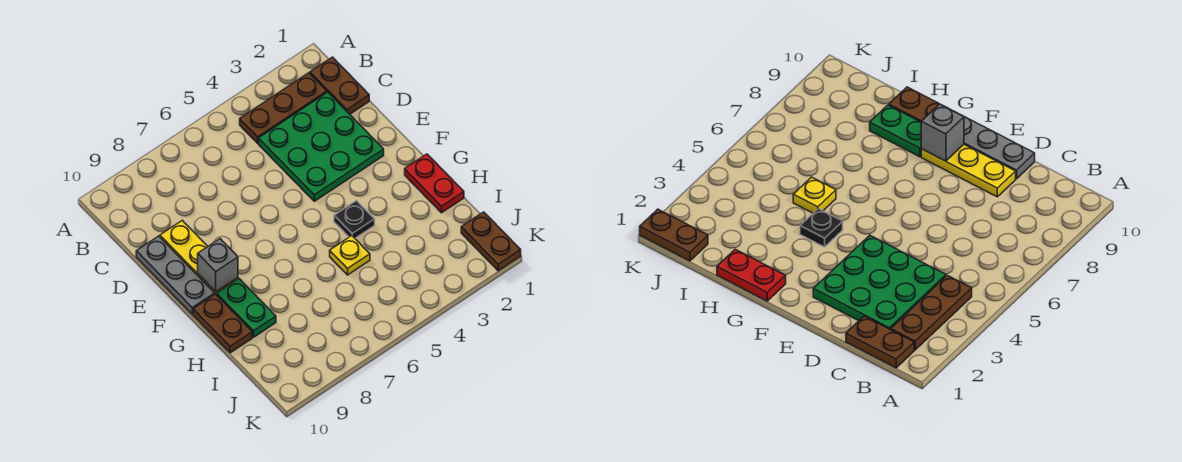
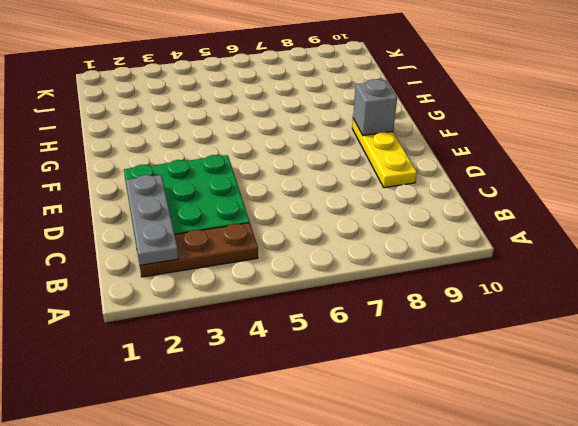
grey plate B2:D2 level 2 -> grey plate D10:F10 level 1
none -> brown plate B1:C1 level 1
none -> red plate G1:H1 level 1
none -> black plate G4 level 1

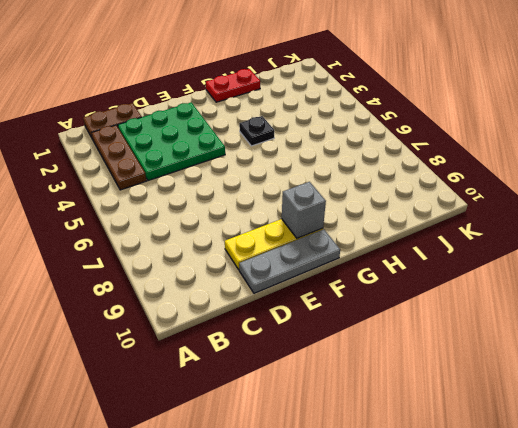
none -> green plate G9:H9 level 1
none -> brown plate G10:H10 level 1
none -> yellow plate H5 level 1

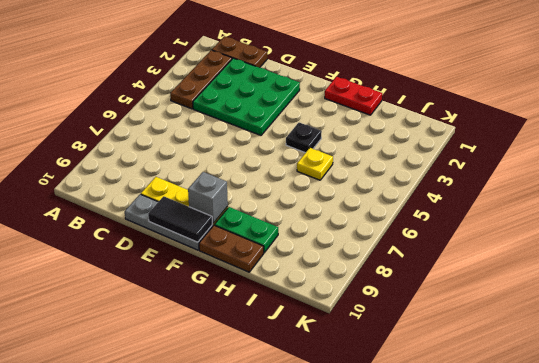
black tile E10:F10 level 2 -> none
none -> brown plate J1:K1 level 1

